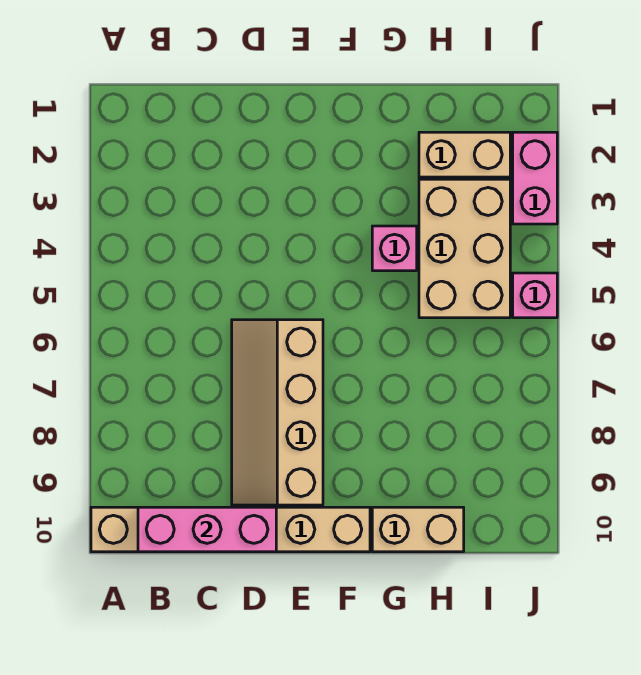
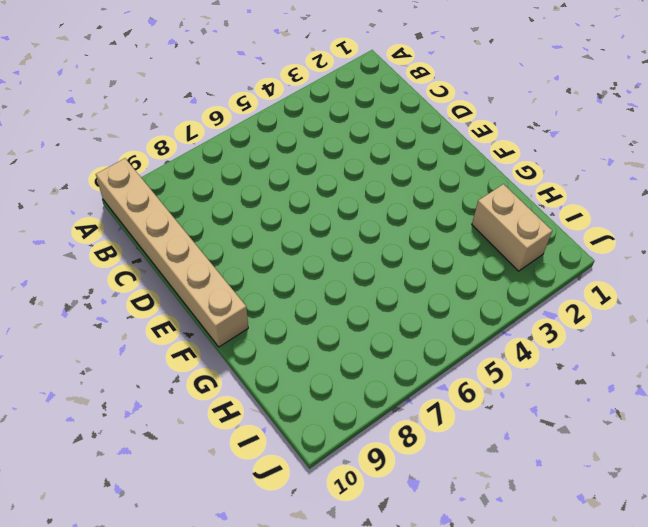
none -> tan slope D6:E9 level 1 top E
none -> pink brick G4 level 1

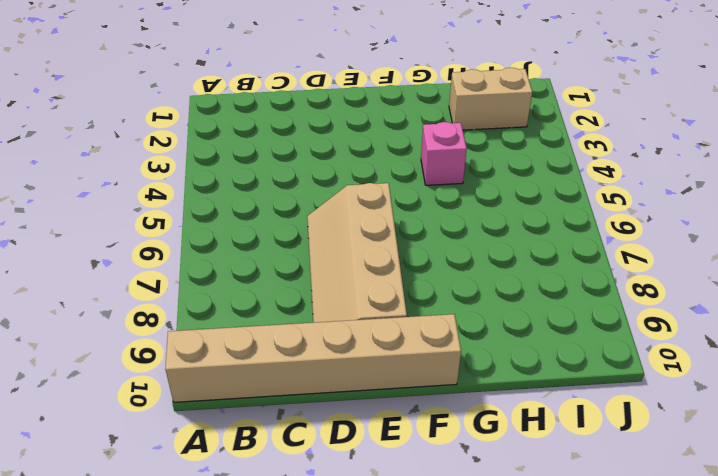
none -> tan brick G10:H10 level 1
none -> tan brick H3:I5 level 1

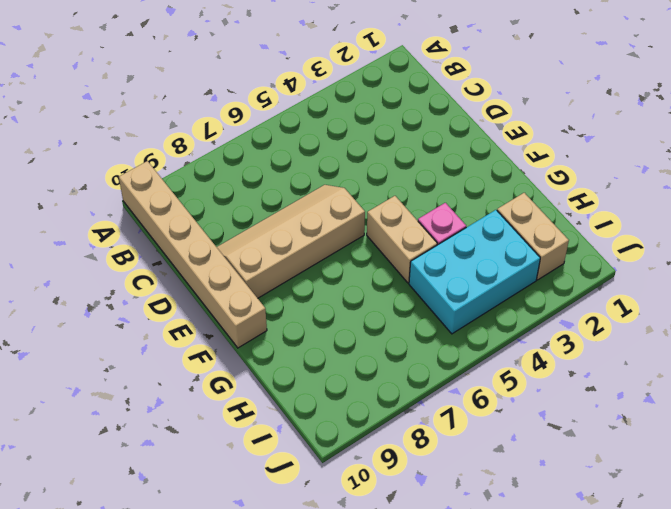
tan brick F5:G5 level 1 -> tan brick G10:H10 level 1
cyan brick H3:I5 level 1 -> tan brick H3:I5 level 1
none -> pink brick J2:J3 level 1
none -> pink brick J5 level 1

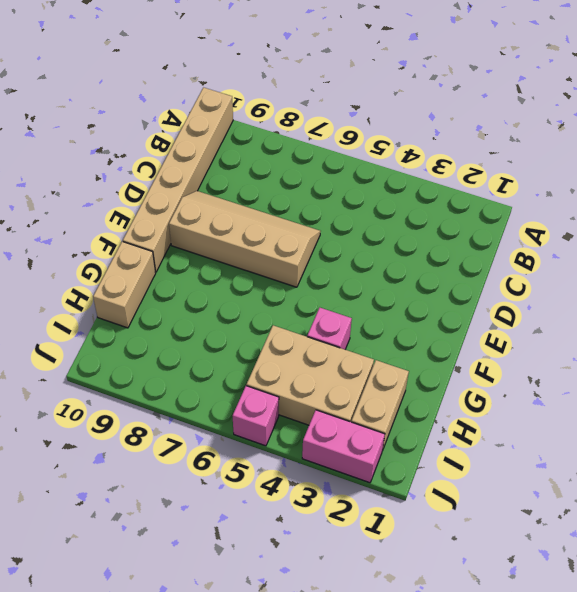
none -> pink brick B10:D10 level 2

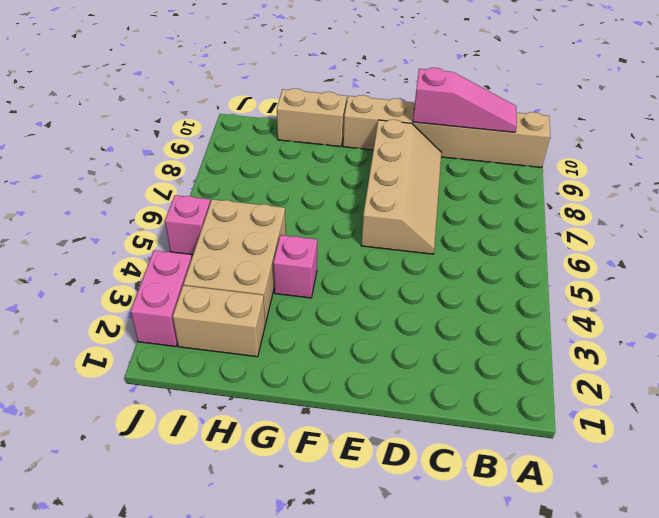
pink slope B10:D10 level 2 top D -> pink brick B10:D10 level 2

